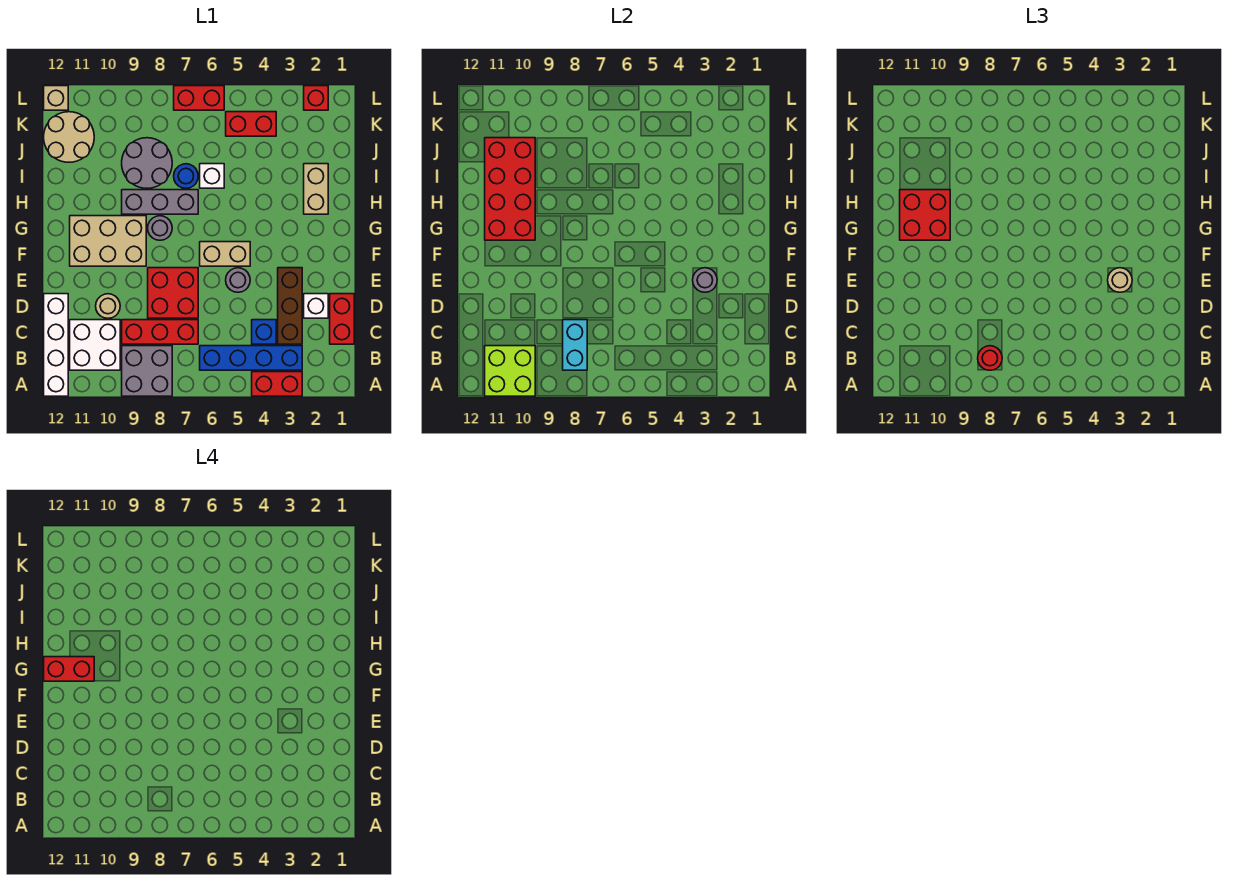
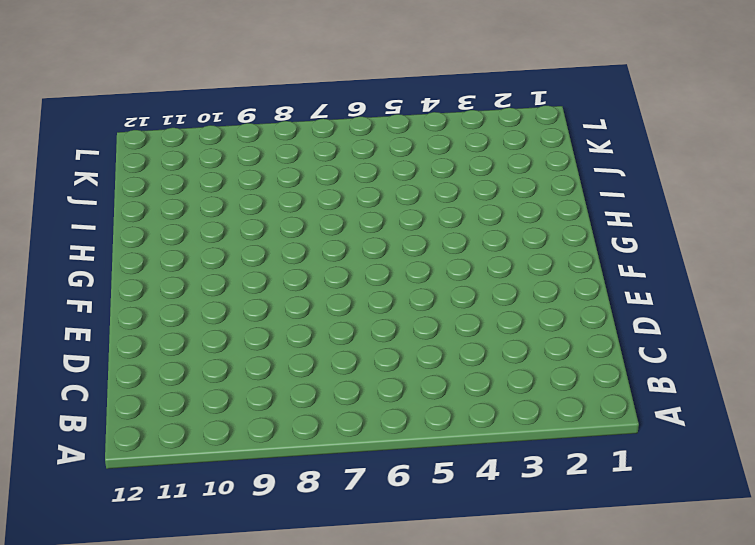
none -> red brick A3:A4 level 1
none -> grey brick A8:B9 level 1
none -> white brick A12:D12 level 1
none -> blue brick B3:B6 level 1

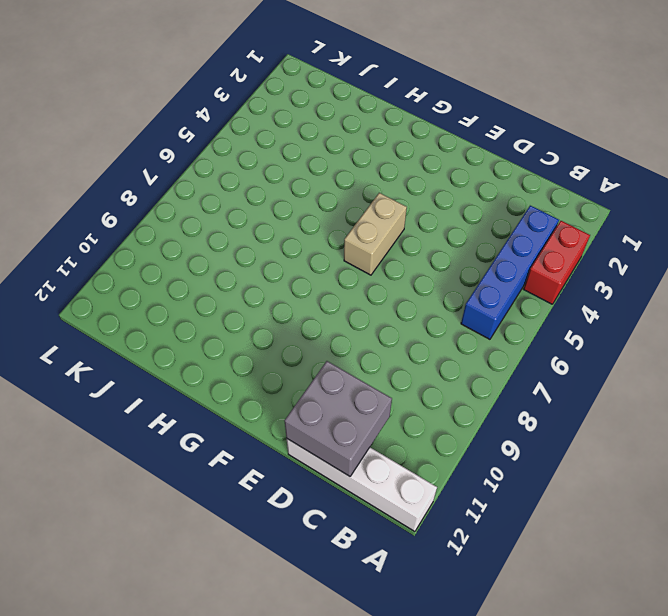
grey brick C11:D12 level 2 -> grey brick A8:B9 level 1
none -> white brick B10:C11 level 1
none -> red brick C1:D1 level 1
none -> brown brick C3:E3 level 1
none -> blue brick C4 level 1

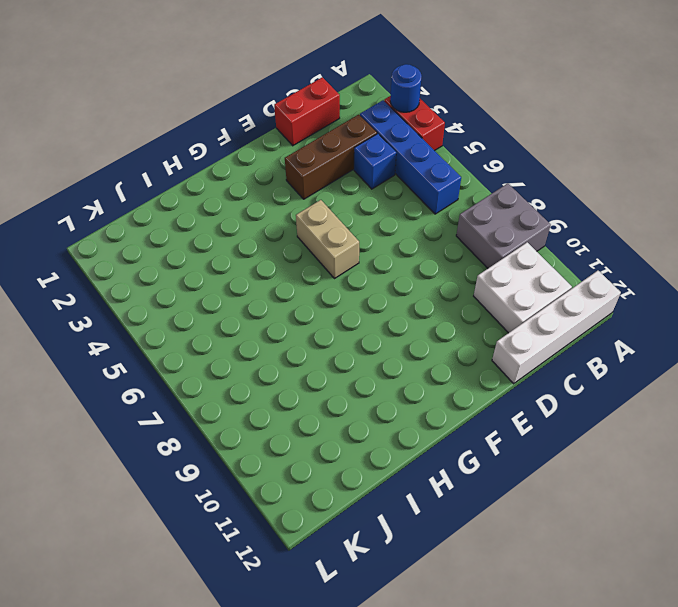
blue round brick A3 level 2 -> blue round brick I7 level 1
none -> red brick C7:C9 level 1
none -> white brick D2 level 1
none -> red brick D7:E8 level 1
none -> tan round brick D10 level 1

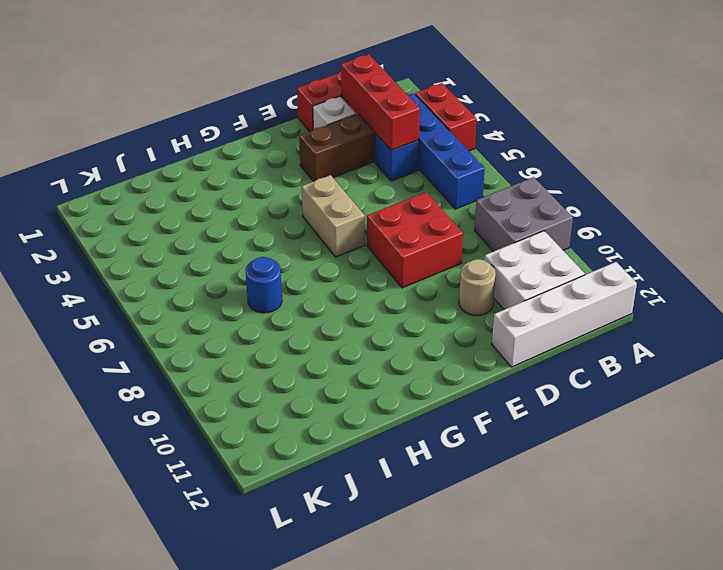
red brick C2:C4 level 2 -> red brick C7:C9 level 1
none -> grey round brick E5 level 1
none -> tan brick F9:G11 level 1
none -> grey round brick G8 level 1
none -> tan brick H2:I2 level 1

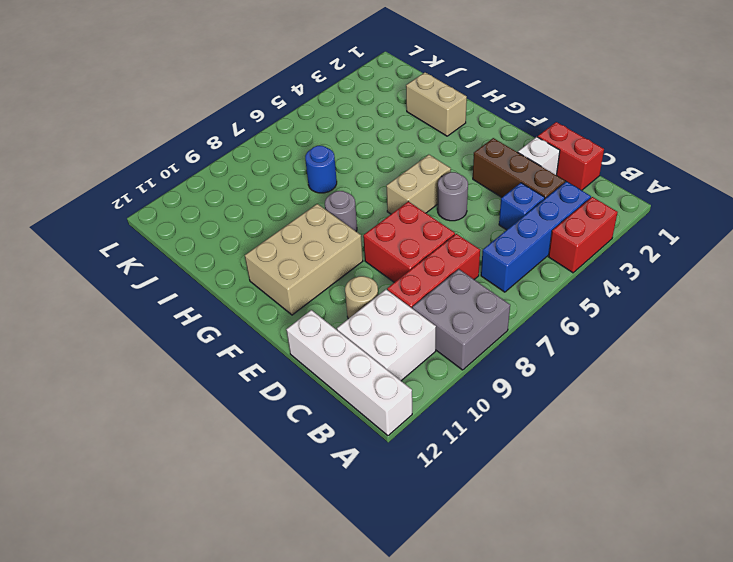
none -> grey brick H7:H9 level 1
none -> white brick I6 level 1
none -> grey round brick I8:J9 level 1
none -> tan round brick J11:K12 level 1

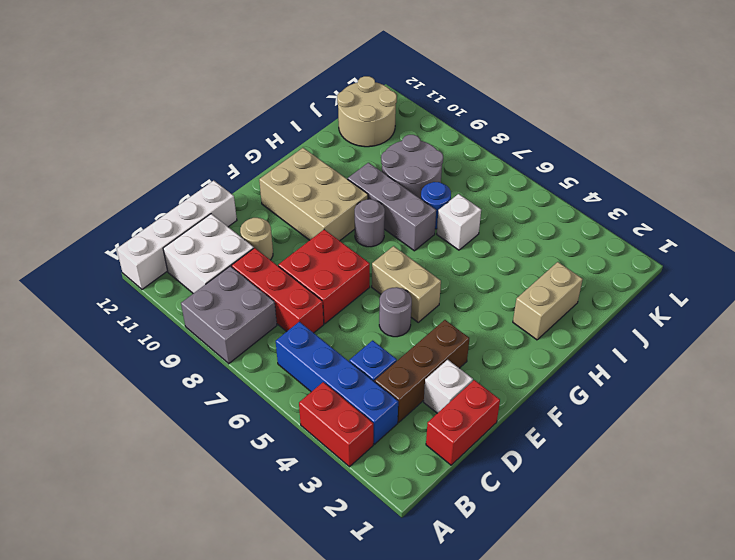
none -> red brick K4:K5 level 1
none -> red brick L2 level 1
none -> red brick L6:L7 level 1
none -> tan brick L12 level 1

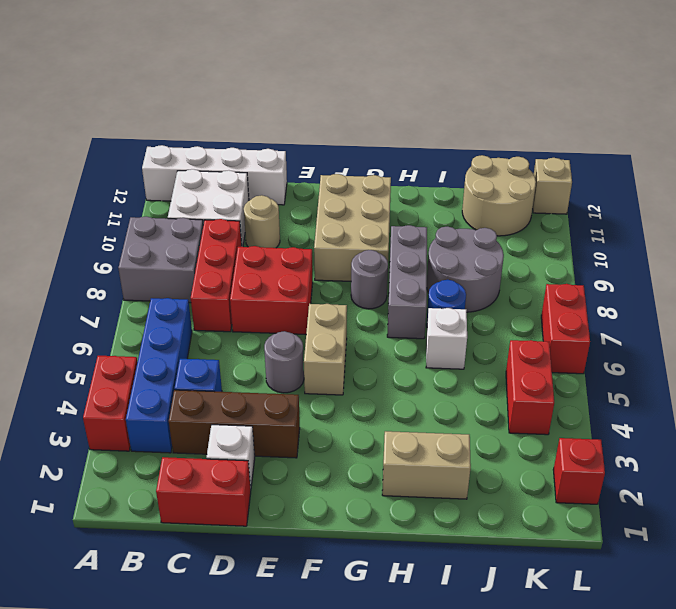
none -> lime brick A10:B11 level 2
none -> cyan brick B8:C8 level 2
none -> grey round brick E3 level 2
none -> red brick G10:J11 level 2

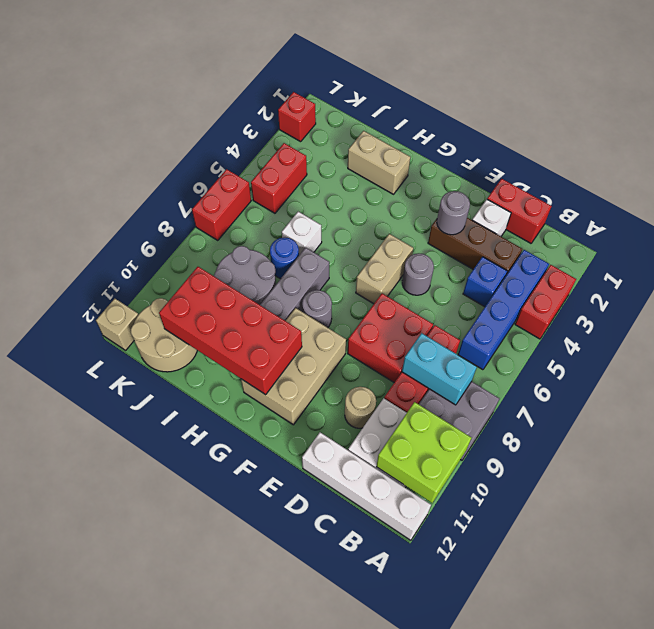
none -> red round brick B8 level 3
none -> tan round brick E3 level 3
none -> red brick G10:H11 level 3
none -> red brick G11:G12 level 4

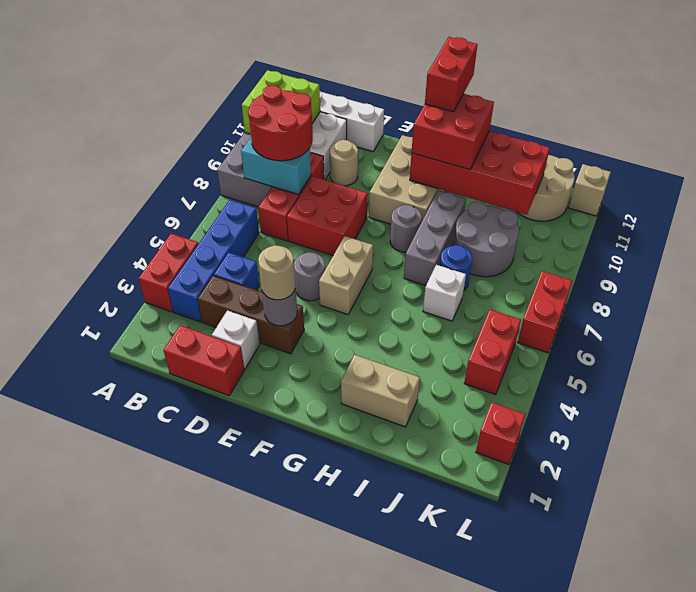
red round brick B8:C9 level 3 -> red round brick B8 level 3

